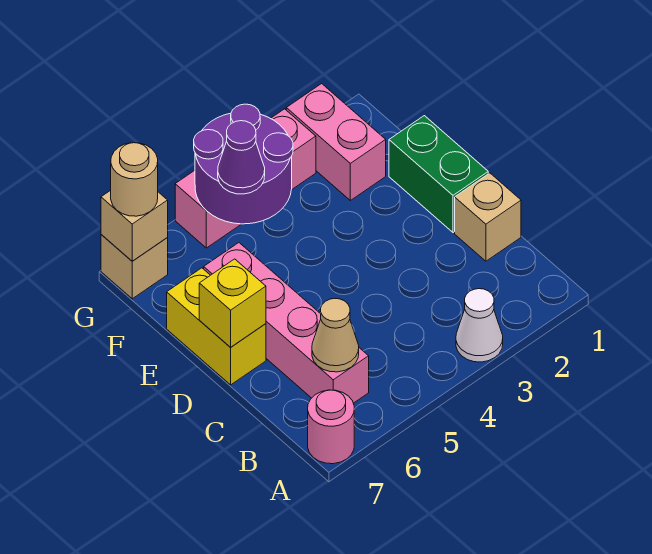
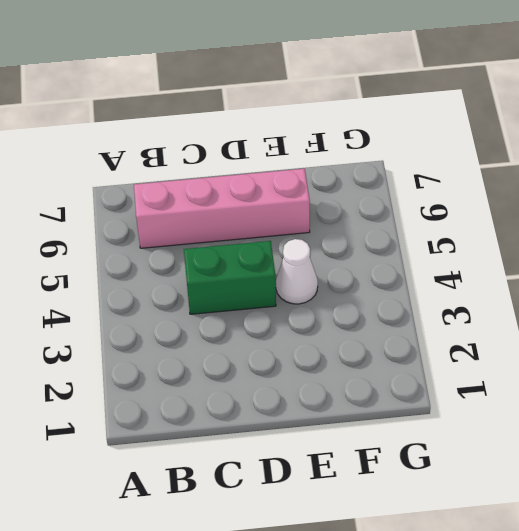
green brick C4:D4 level 1 -> green brick D1:E1 level 1
white cone E4 level 1 -> white cone A3 level 1
none -> pink round brick A7 level 1
none -> tan brick C1 level 1
none -> yellow brick D7:E7 level 1

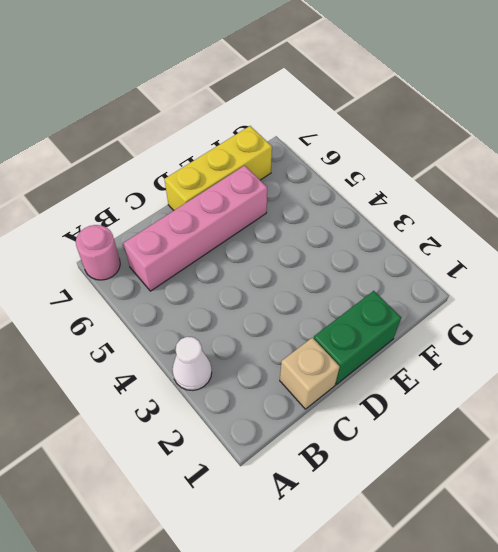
yellow brick D7:F7 level 1 -> yellow brick D7:E7 level 1
none -> pink brick F2:G2 level 1
none -> pink brick G3:G5 level 1
none -> tan brick G7 level 1

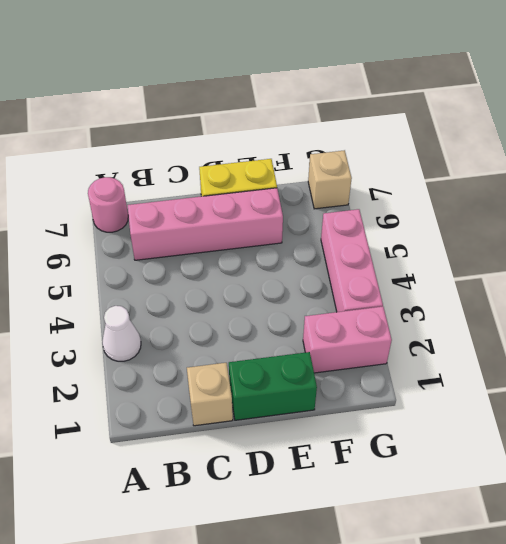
none -> tan cone B6 level 2
none -> yellow brick D7 level 2
none -> purple round brick F4:G5 level 2

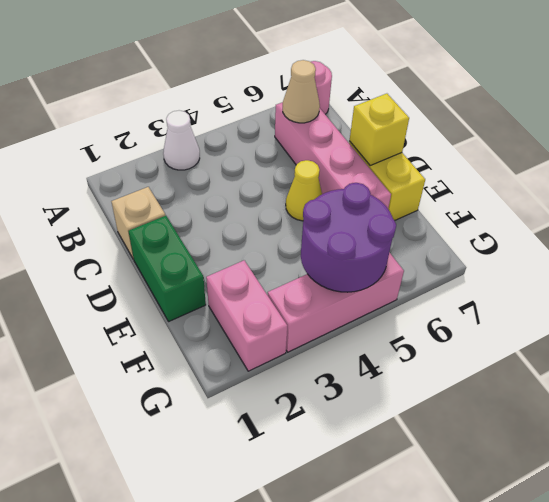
yellow cone D5 level 1 -> none
none -> tan brick G7 level 1
none -> tan brick G7 level 2
none -> purple cone F5 level 3

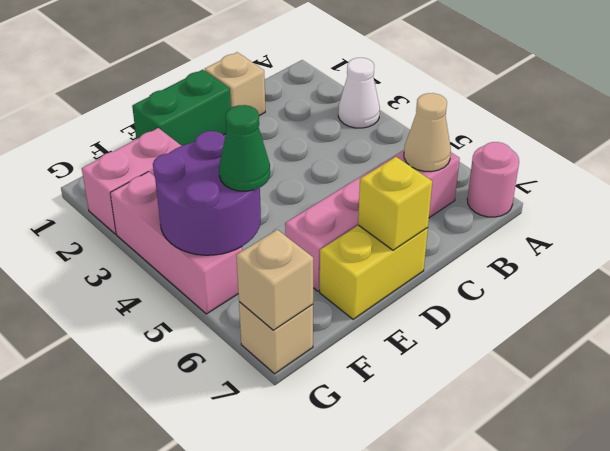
green cone F5 level 3 -> purple cone F5 level 3
none -> tan round brick G7 level 3

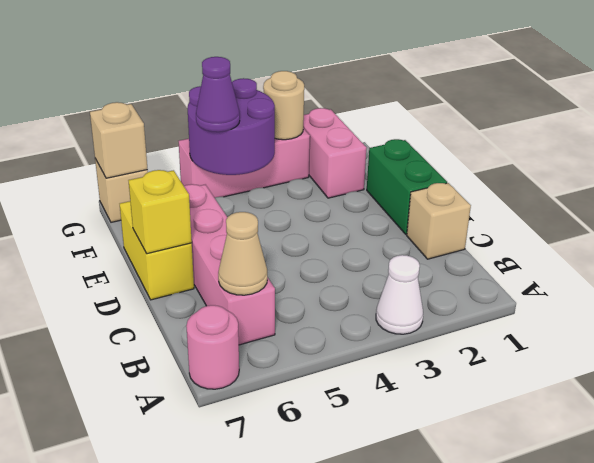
tan round brick G3 level 2 -> tan round brick G7 level 3

